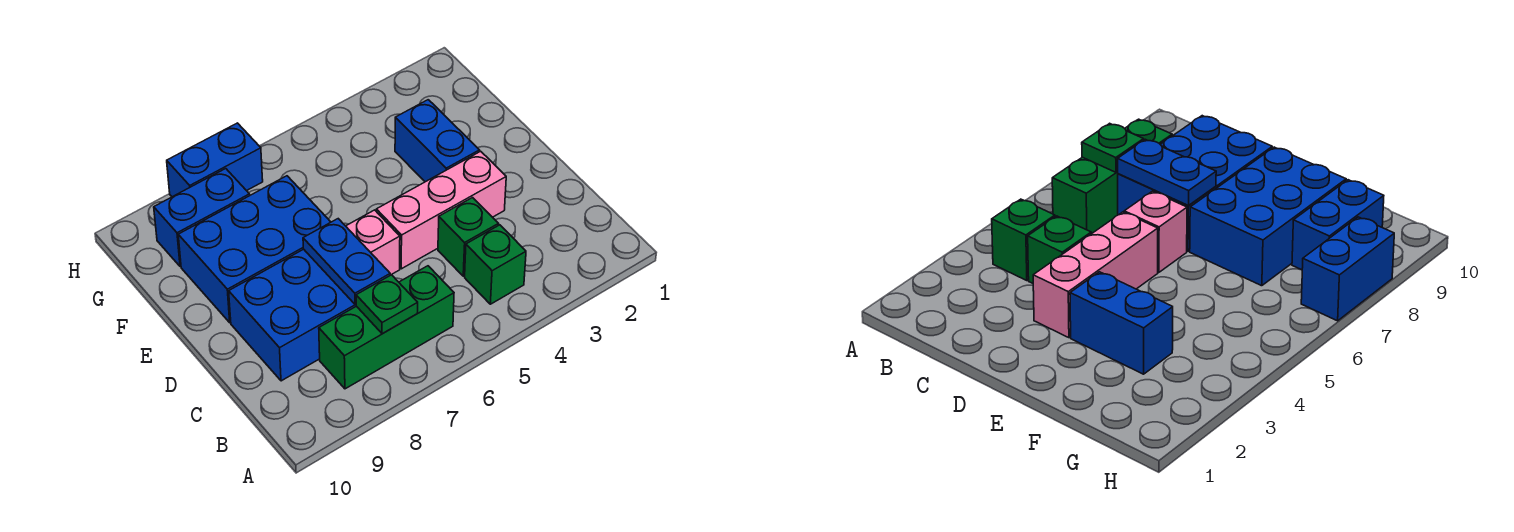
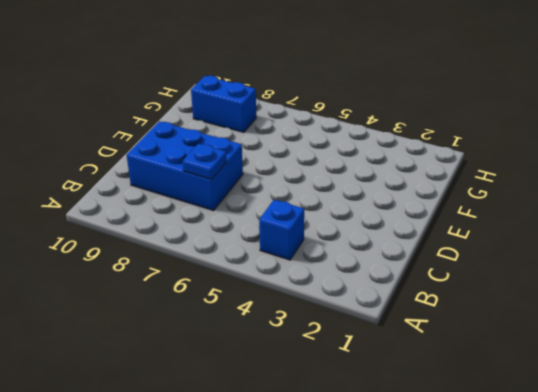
blue brick B4 level 1 -> green brick B4 level 1
blue plate C7 level 2 -> blue plate C7:D7 level 2
none -> green brick B6:B8 level 1
none -> green brick C4 level 1
none -> pink brick D3:D5 level 1

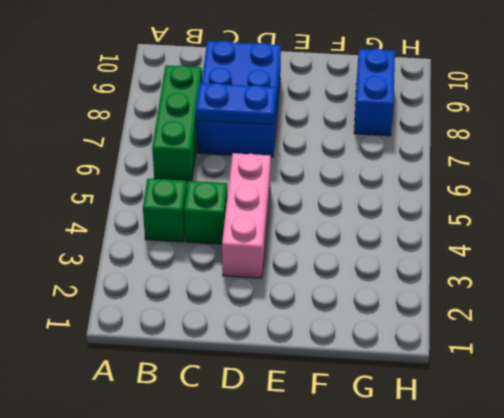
none -> pink brick D6 level 1
none -> blue brick E3:F3 level 1
none -> blue brick E7:F9 level 1

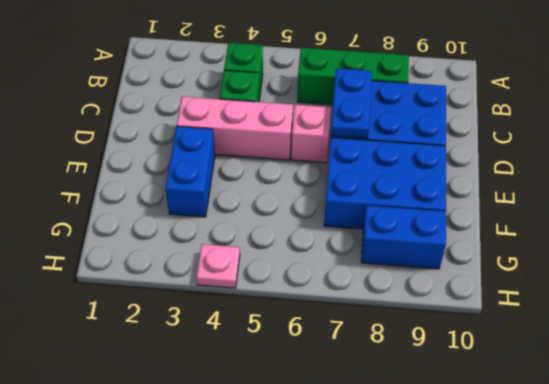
pink plate H4 level 1 -> none
none -> blue brick H7:H8 level 1
none -> green plate B7 level 2

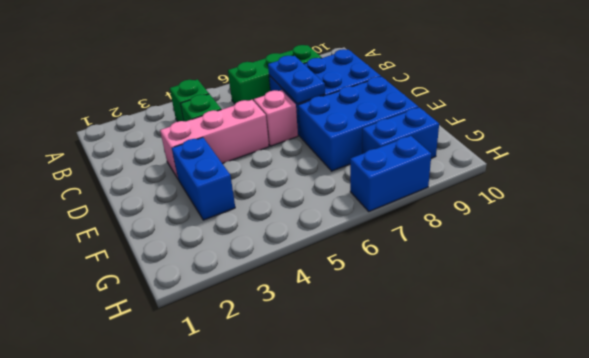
none -> green plate B7 level 2

